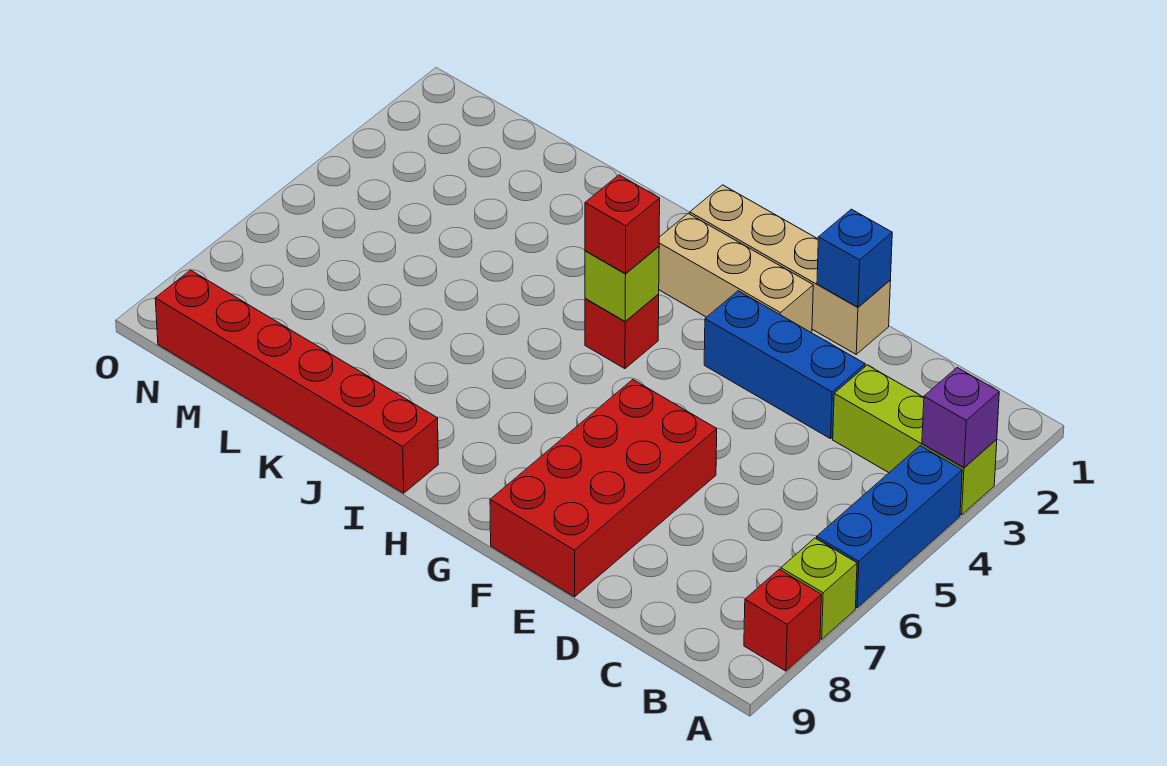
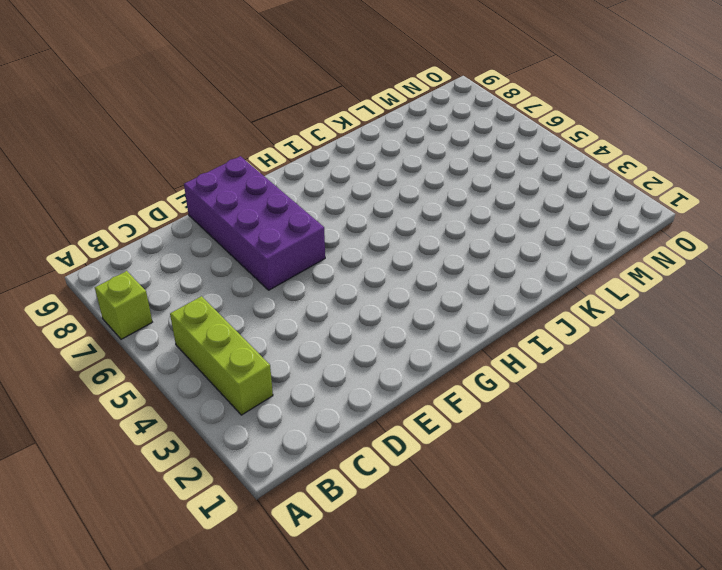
lime brick B3:B5 level 1 -> lime brick A3:C3 level 1
purple brick E6:F9 level 1 -> red brick E6:F9 level 1
none -> blue brick A4:A6 level 1
none -> red brick A8 level 1
none -> blue brick D3:F3 level 1

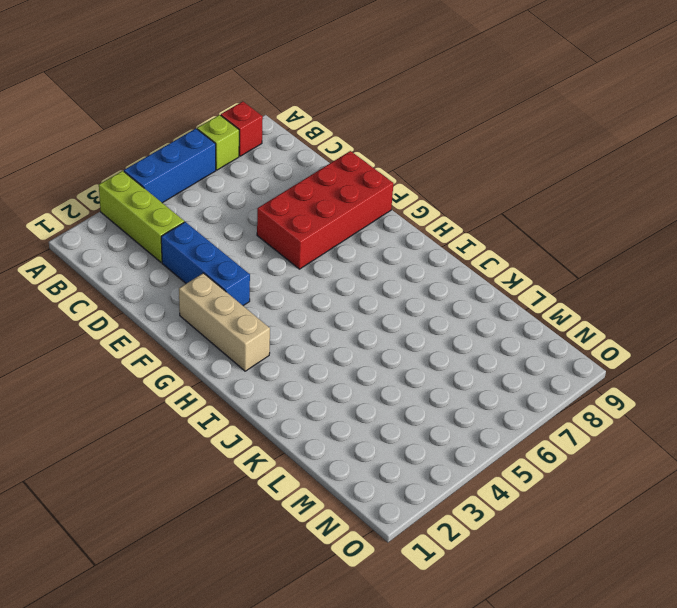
none -> tan brick E1:H1 level 1
none -> red brick H4 level 1
none -> red brick I9:N9 level 1

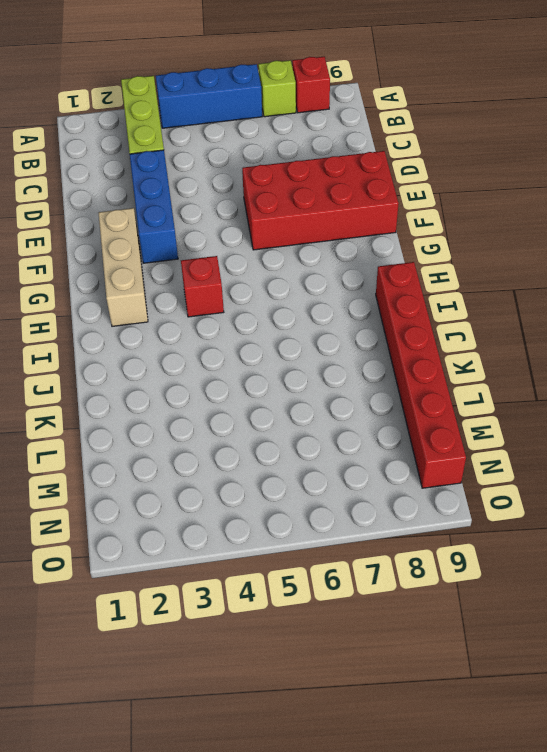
none -> tan brick E1:H1 level 1
none -> purple brick A3 level 2
none -> blue brick E1 level 2

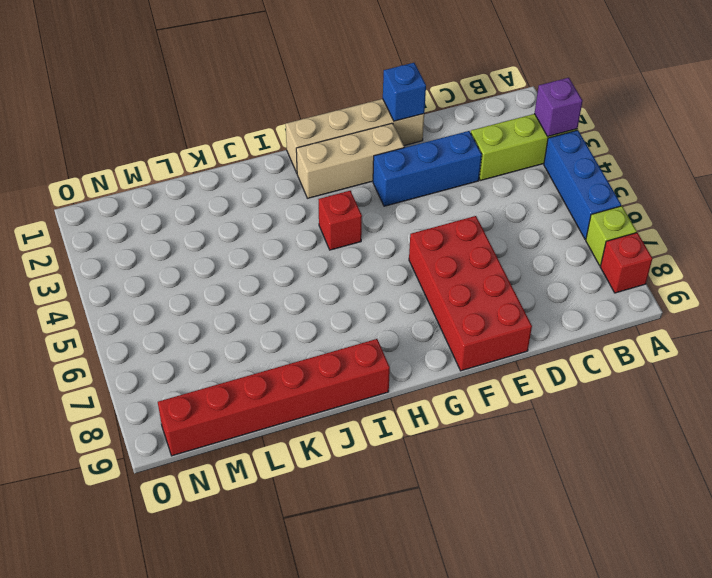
none -> lime brick H4 level 2
none -> red brick H4 level 3

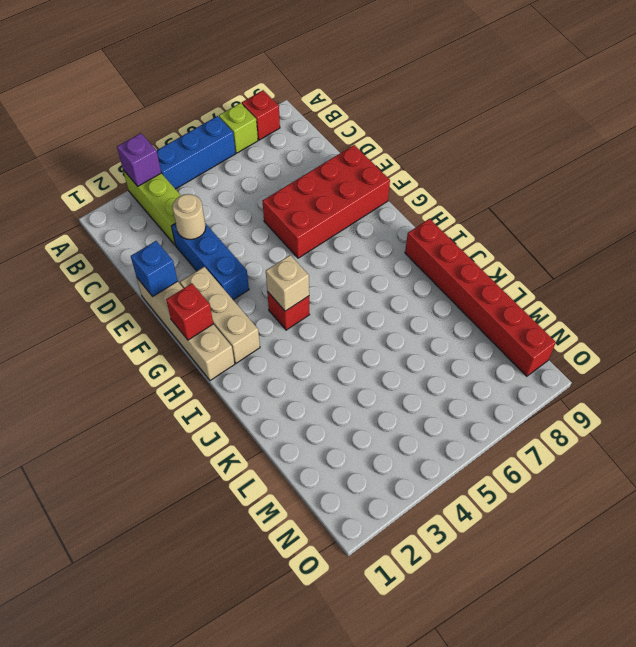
tan round brick D3 level 2 -> none
red brick G1 level 2 -> red brick H4 level 3
tan brick H4 level 2 -> lime brick H4 level 2

